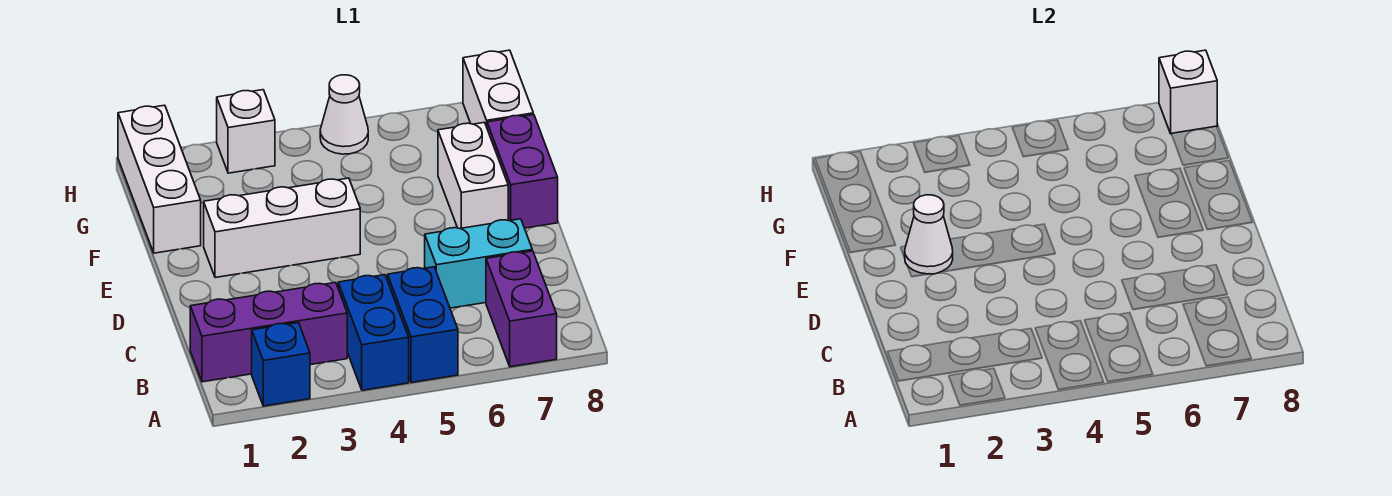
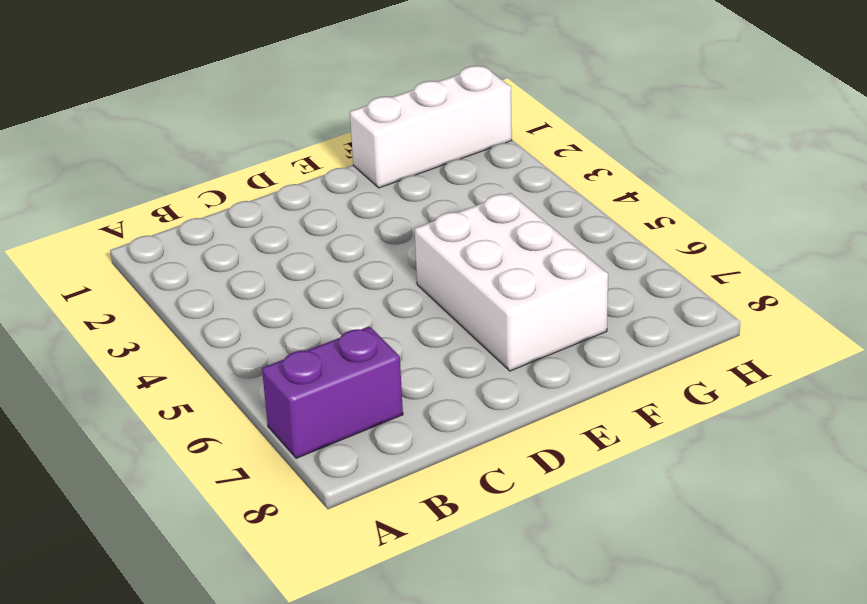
white brick E5:F7 level 1 -> white brick E7:F7 level 1
none -> blue brick A2 level 1
none -> blue brick A4:B4 level 1
none -> blue brick A5:B5 level 1

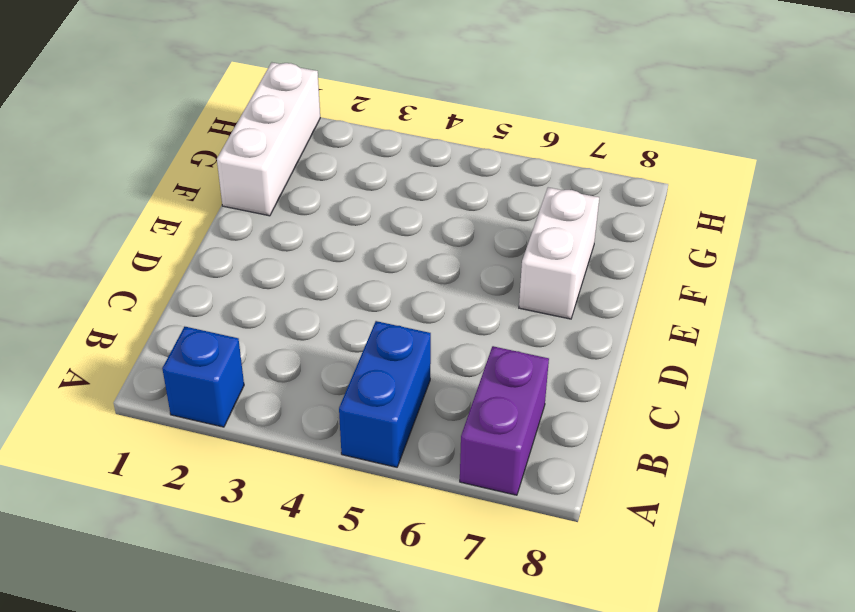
none -> blue brick A4:B4 level 1
none -> purple brick B1:B3 level 1
none -> cyan brick C6:C7 level 1

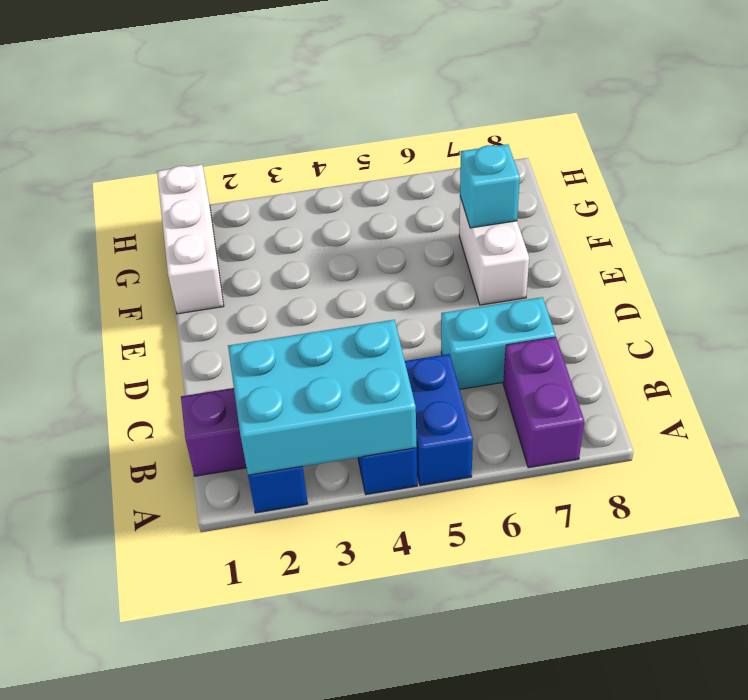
cyan brick A2:B4 level 2 -> none
cyan brick F7 level 2 -> none
none -> white brick E2:E4 level 1
none -> purple brick E8:F8 level 1
none -> white brick G8:H8 level 1

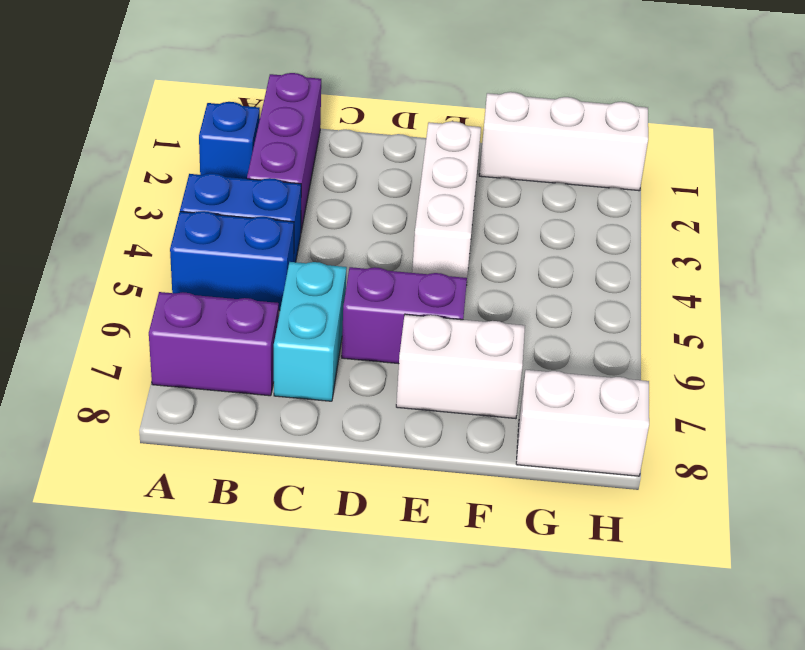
purple brick D6:E6 level 1 -> purple brick E8:F8 level 1
none -> white brick H3 level 1
none -> white cone H5 level 1
none -> white cone E2 level 2

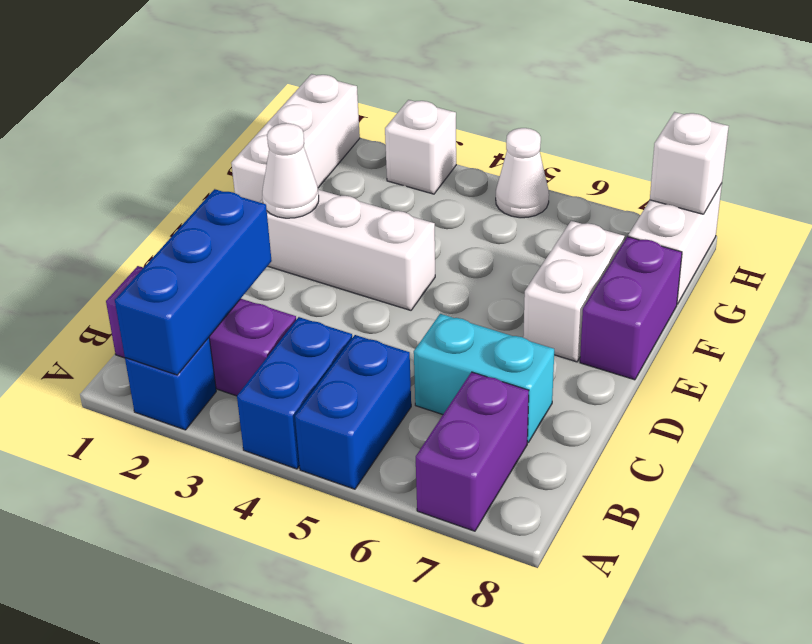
blue brick A2:C2 level 2 -> none

